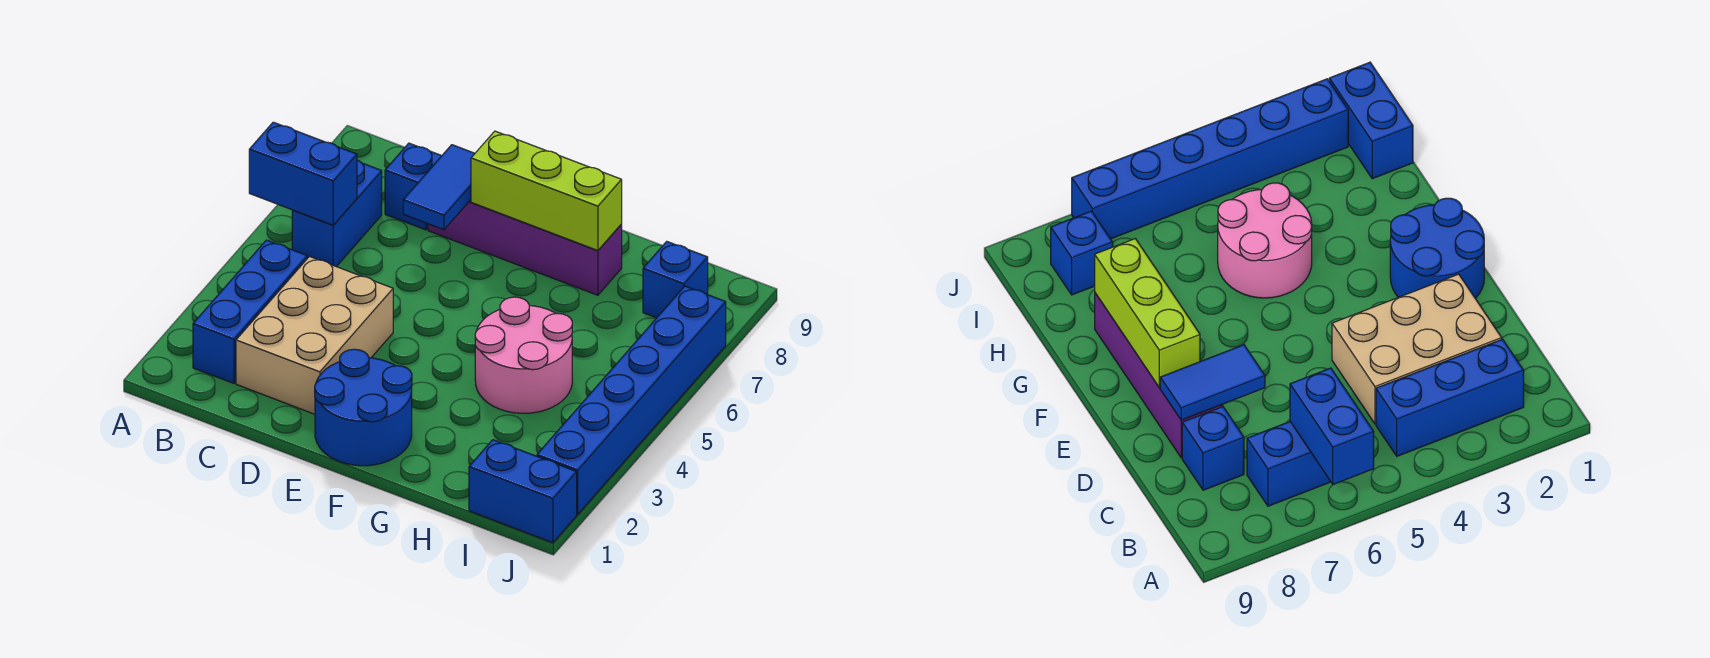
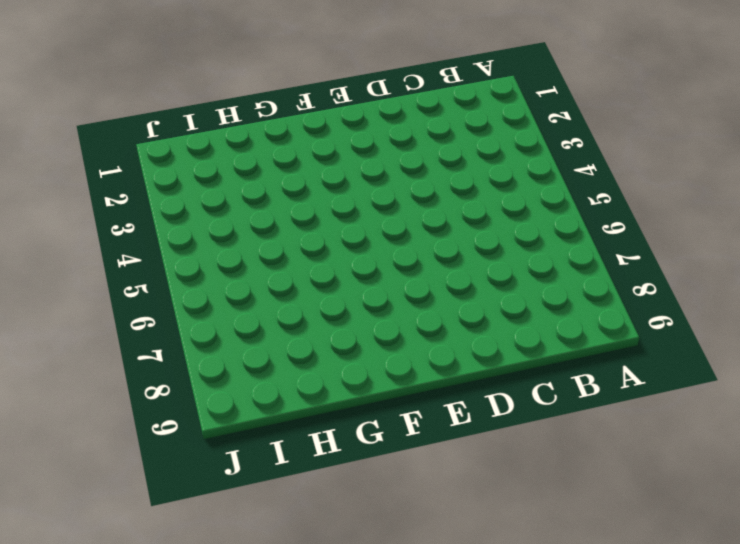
none -> blue brick B2:B4 level 1
none -> blue brick B6:B7 level 1
none -> tan brick C2:D4 level 1

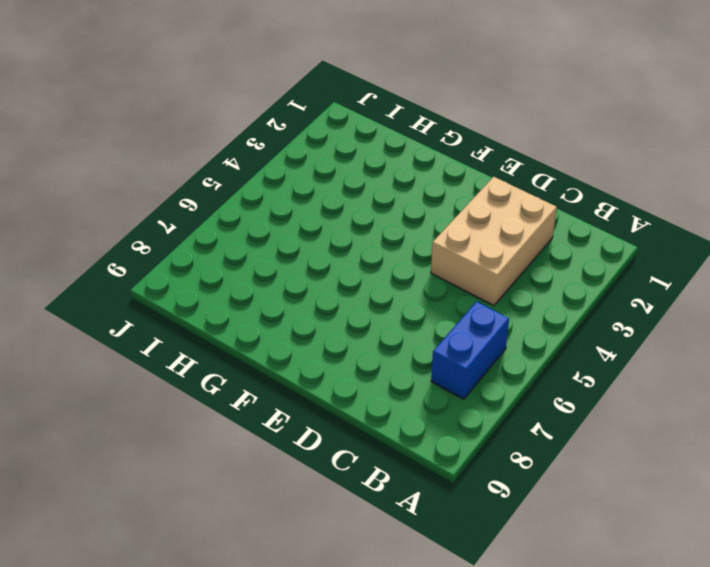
none -> blue brick B2:B4 level 1
none -> blue brick C8 level 1
none -> purple brick D8:G8 level 1

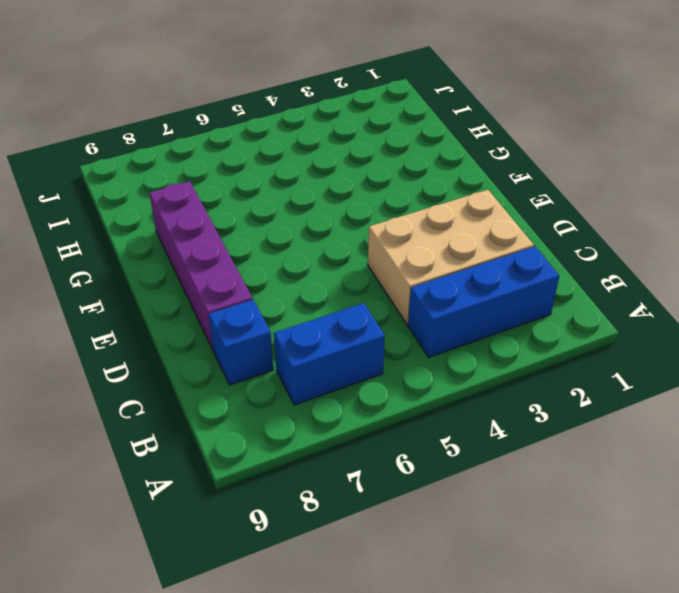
none -> blue round brick E1:F2 level 1
none -> pink round brick G4:H5 level 1
none -> blue brick I1:J1 level 1

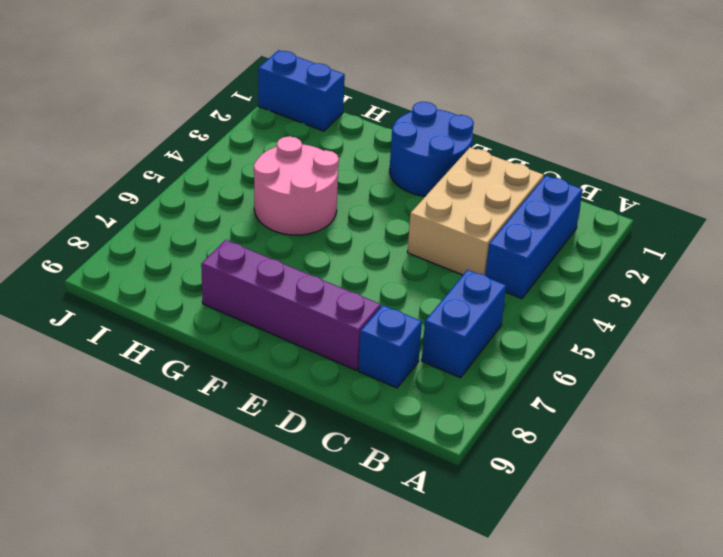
none -> blue brick I8 level 1
none -> blue brick J2:J7 level 1
none -> blue brick A6:B6 level 2

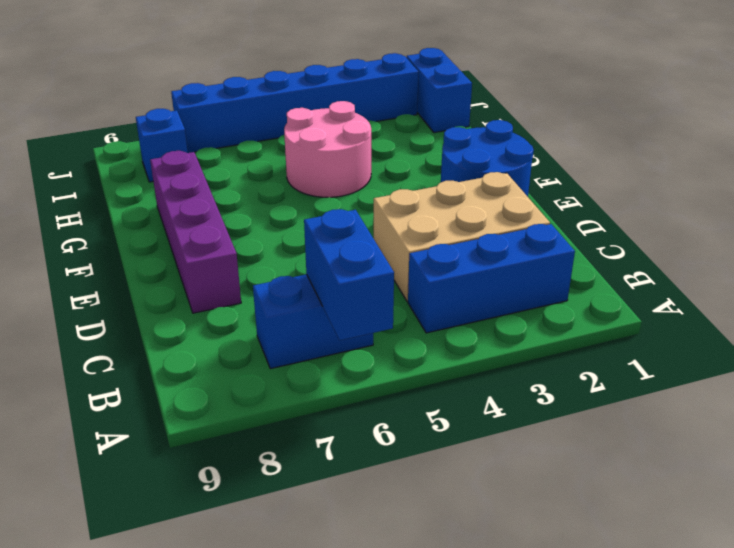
none -> blue brick C8 level 1
none -> blue tile D7:D8 level 2
none -> lime brick E8:G8 level 2

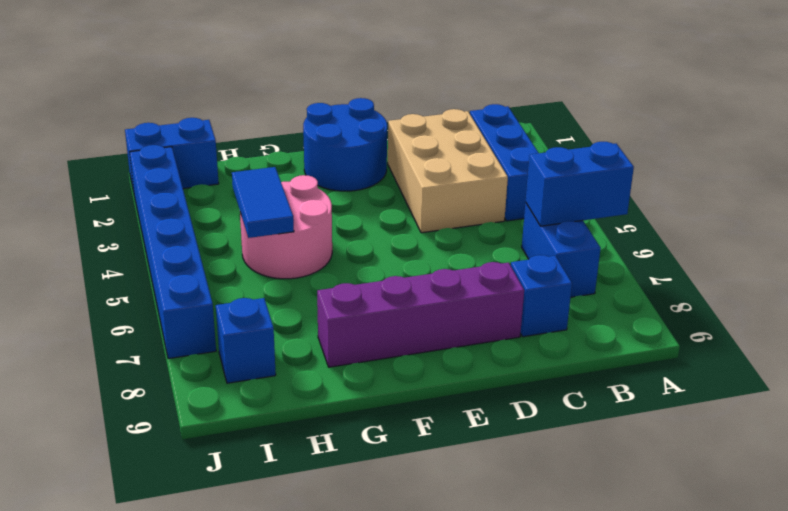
blue tile H4:H5 level 2 -> blue tile D7:D8 level 2
none -> lime brick E8:G8 level 2

